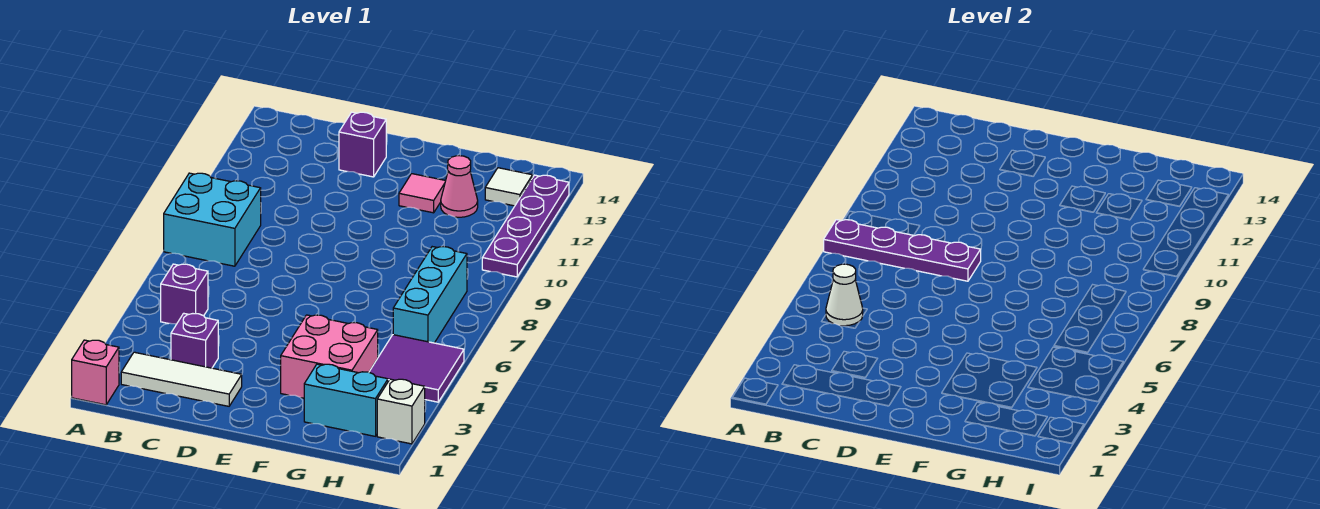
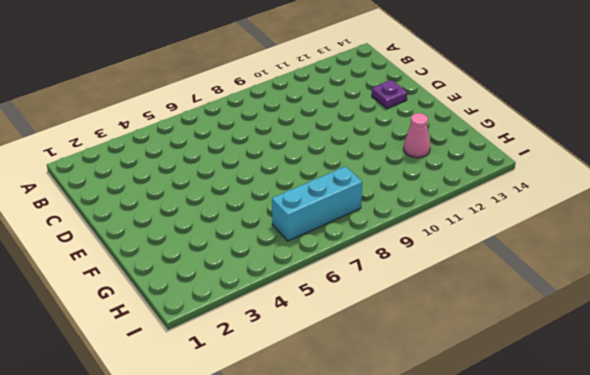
purple plate D13 level 1 -> purple brick D13 level 1
none -> pink brick A1 level 1
none -> cyan brick A8:B9 level 1
none -> white tile B2:D2 level 1

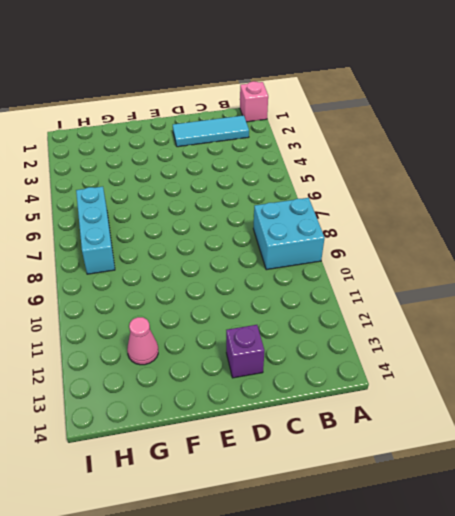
cyan tile B2:D2 level 1 -> white tile B2:D2 level 1
none -> purple brick B5 level 1
none -> purple brick C3 level 1
none -> pink brick F3:G4 level 1

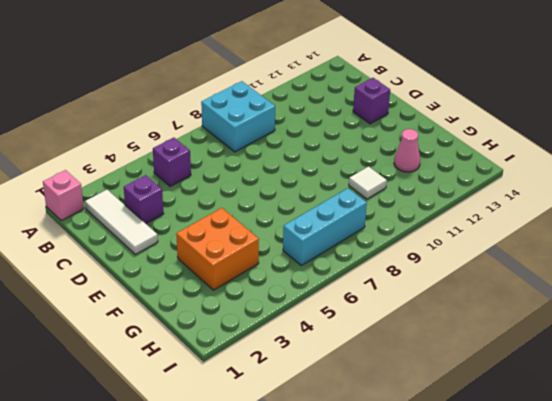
orange brick F3:G4 level 1 -> pink brick F3:G4 level 1
white tile G10 level 1 -> white tile H13 level 1
none -> pink tile F12 level 1
none -> cyan brick G2:H2 level 1
none -> purple tile H4:I5 level 1

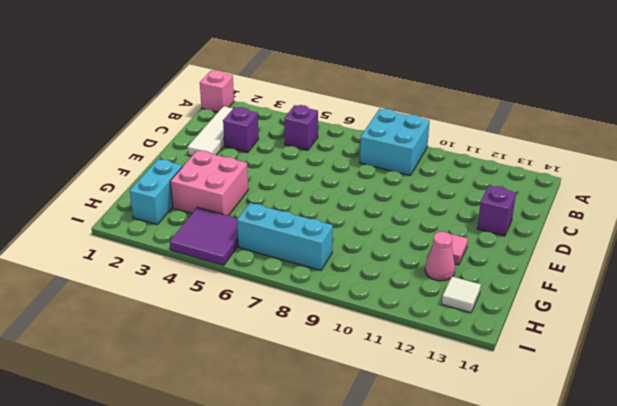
none -> white brick I2 level 1
none -> purple plate I10:I13 level 1
none -> purple plate A8:D8 level 2

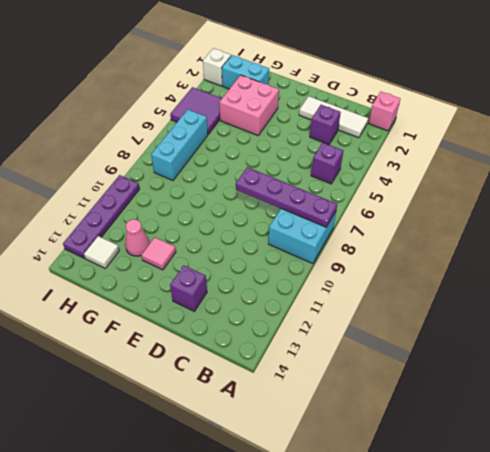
none -> white cone B5 level 2

